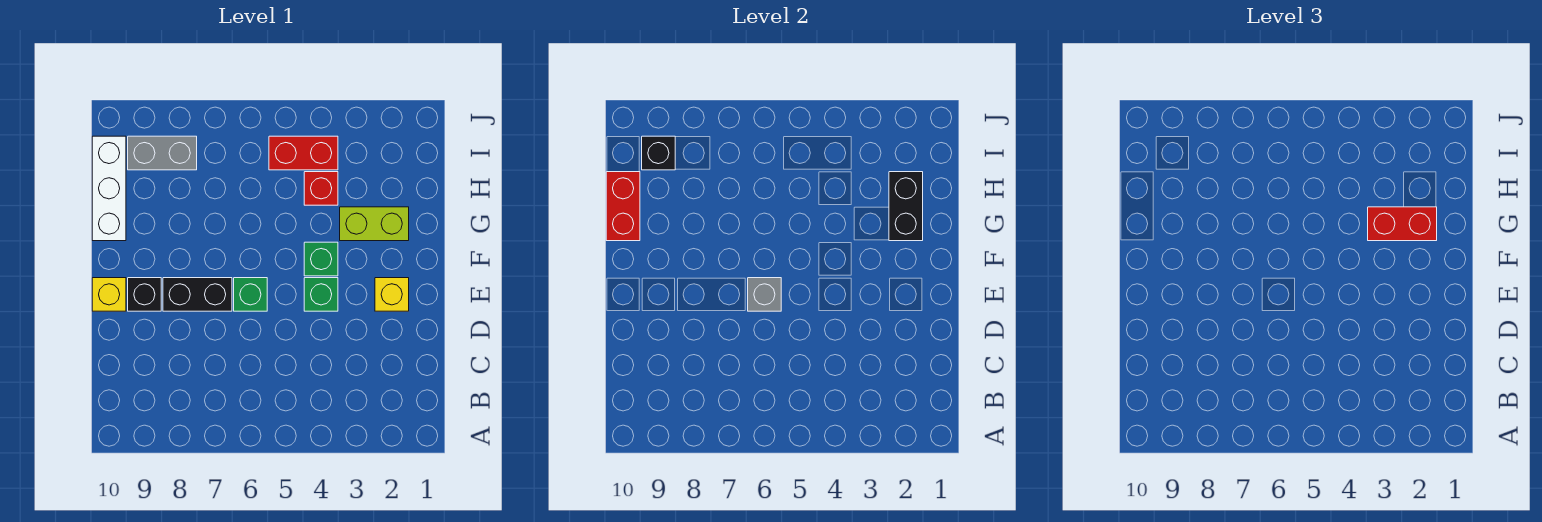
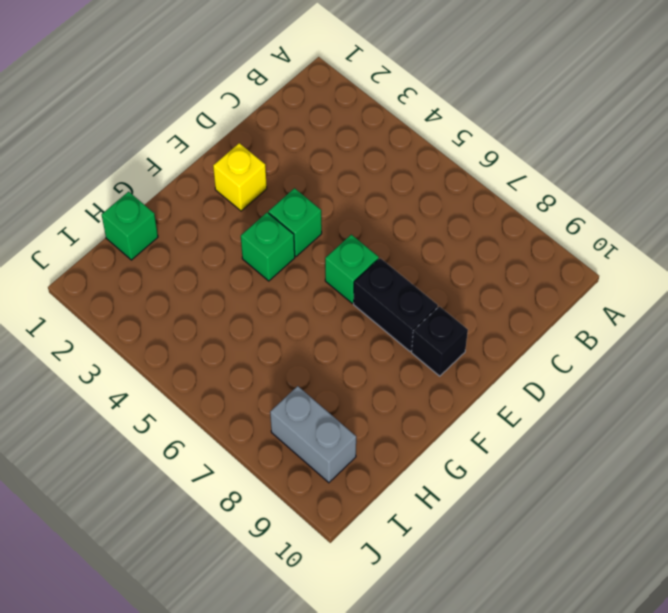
green brick H1 level 1 -> none
none -> yellow brick E10 level 1
none -> lime brick G2:G3 level 1
none -> white brick G10:I10 level 1

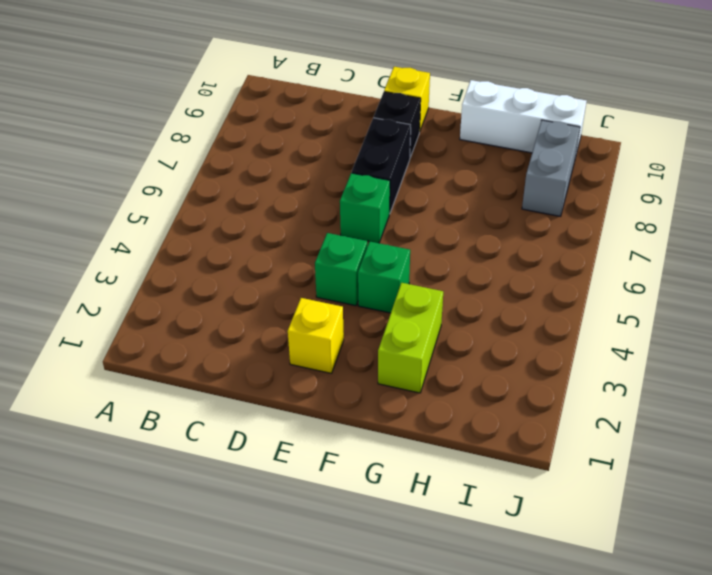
none -> red brick H4 level 1
none -> red brick I4:I5 level 1
none -> grey brick E6 level 2

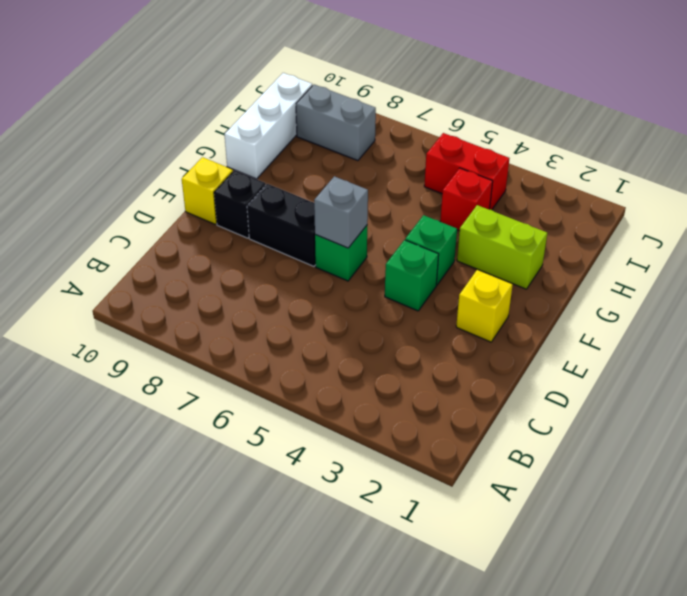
none -> black brick G2:H2 level 2
none -> red brick G10:H10 level 2
none -> black brick I9 level 2

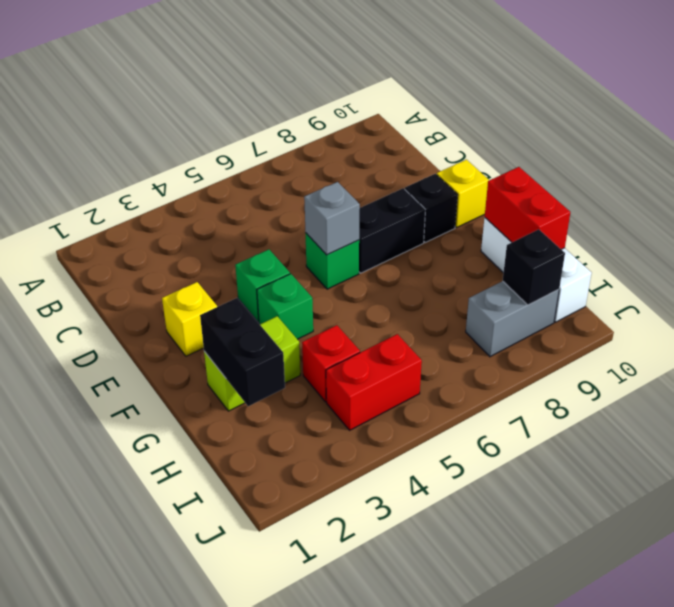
none -> red brick G2:G3 level 3

